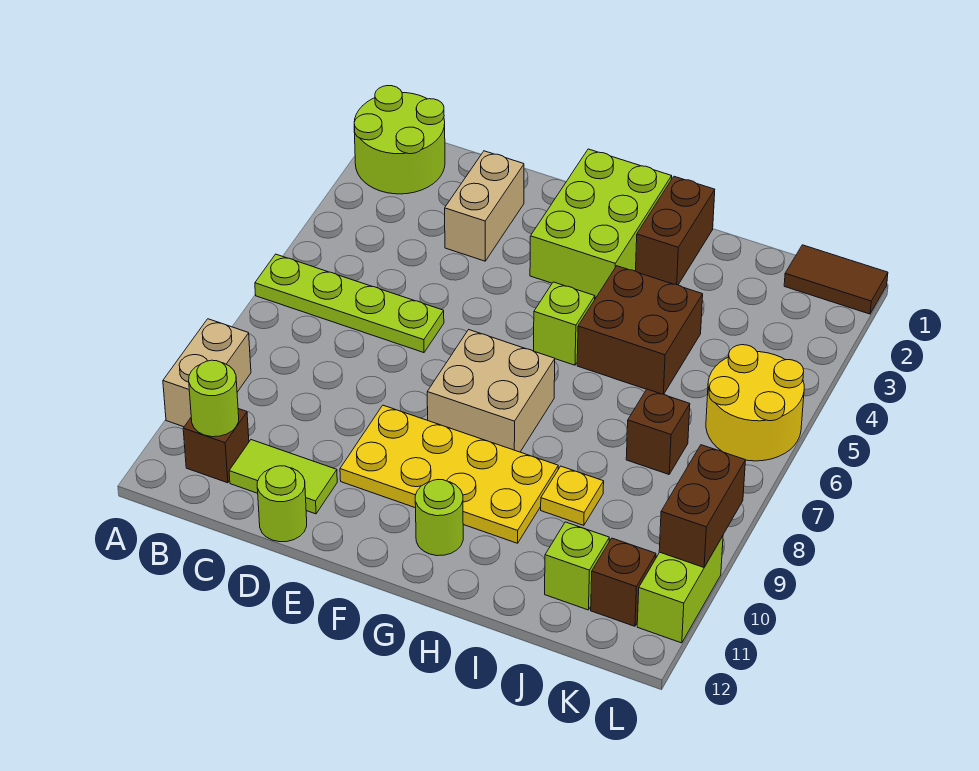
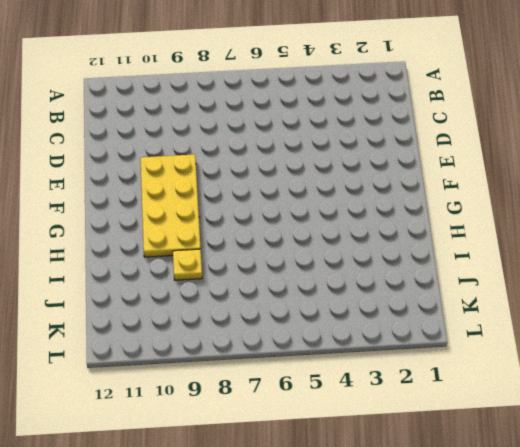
none -> lime round brick A1:B2 level 1
none -> lime plate A6:D6 level 1
none -> tan brick A9:A10 level 1

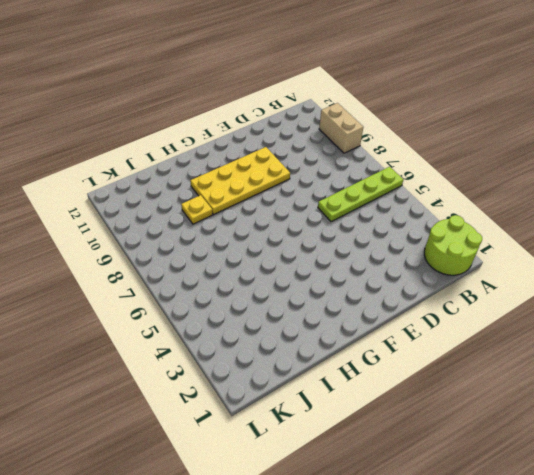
none -> brown brick B11 level 1
none -> lime tile C11:D11 level 1
none -> tan brick D2:D3 level 1

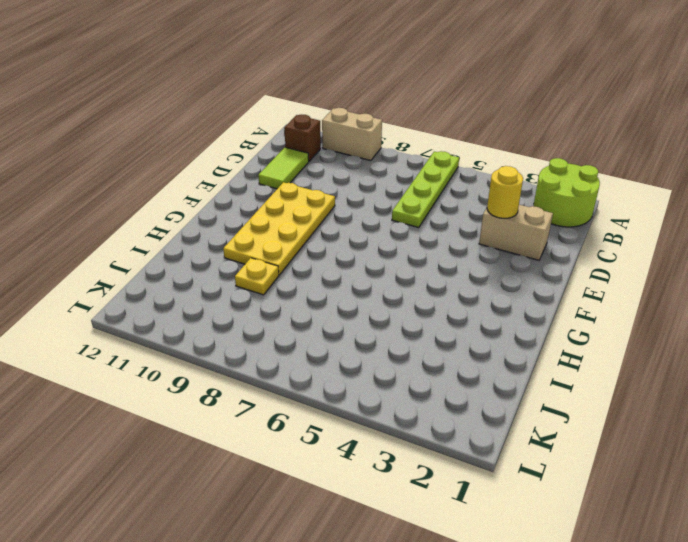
yellow round brick D3 level 2 -> none
none -> lime round brick D12 level 1
none -> lime brick F1:G3 level 1
none -> tan brick F7:G8 level 1

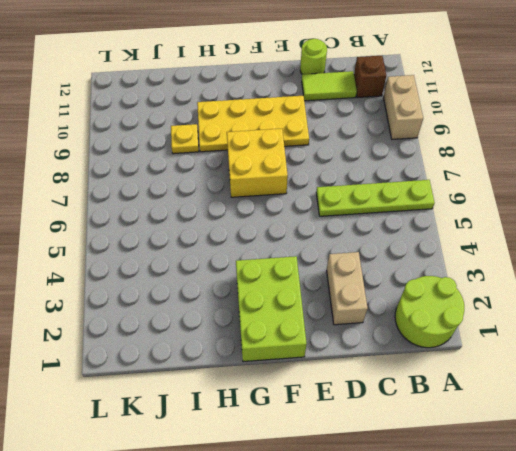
yellow brick F7:G8 level 1 -> tan brick F7:G8 level 1
none -> lime brick G5 level 1
none -> lime round brick G11 level 1
none -> brown brick H1:H2 level 1

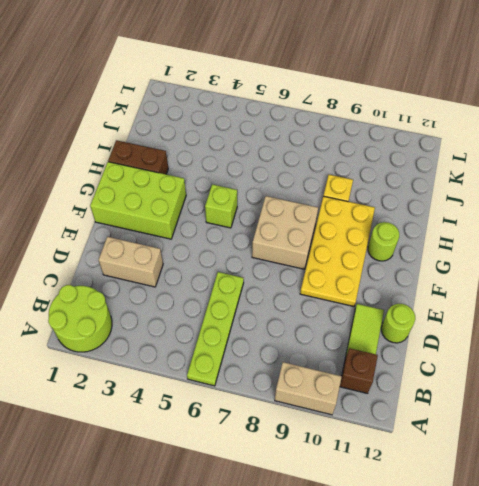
none -> brown brick H4:I5 level 1
none -> brown brick J7 level 1
none -> lime brick J11 level 1

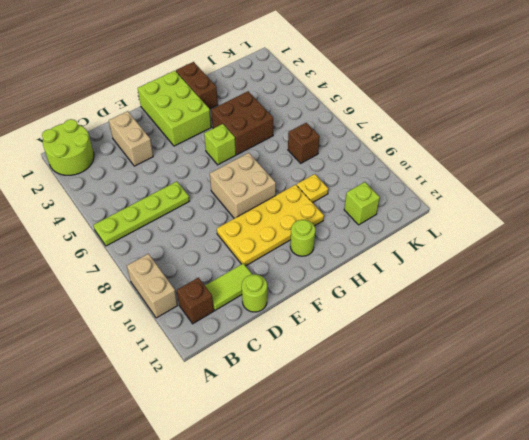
none -> brown tile K1:L1 level 1
none -> yellow round brick K5:L6 level 1
none -> brown brick K11 level 1

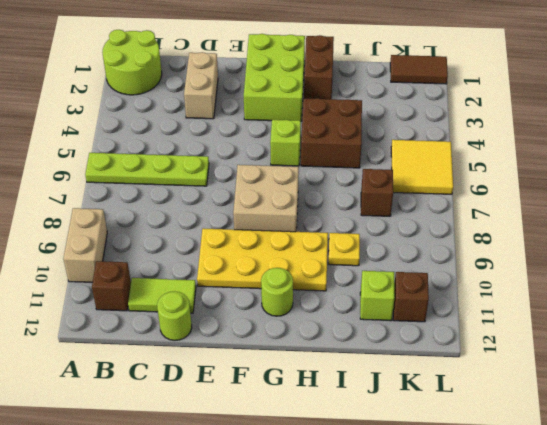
yellow tile K5:L6 level 1 -> yellow round brick K5:L6 level 1
none -> lime brick L10:L11 level 1
none -> lime round brick B11 level 2
none -> brown brick L9:L10 level 2

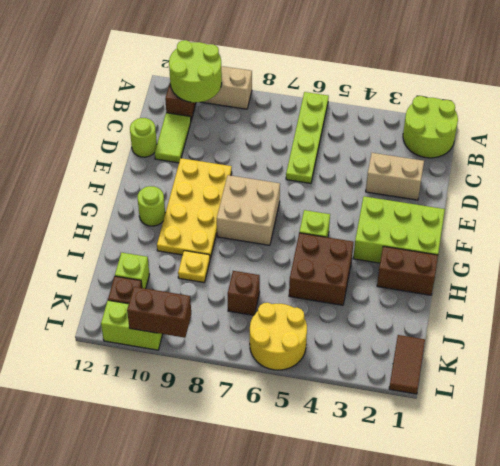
lime round brick A10:B11 level 2 -> lime round brick B11 level 2

